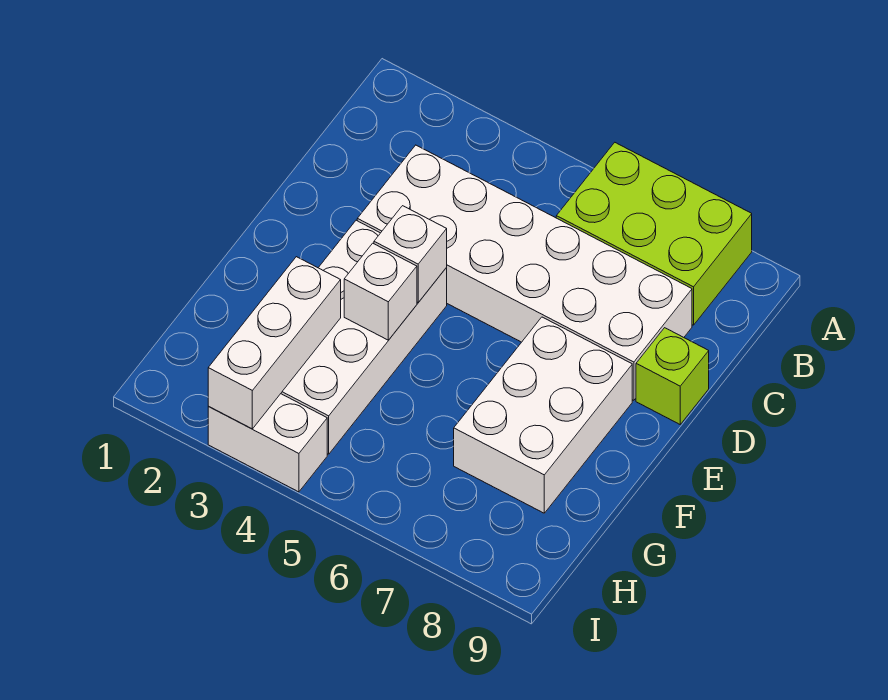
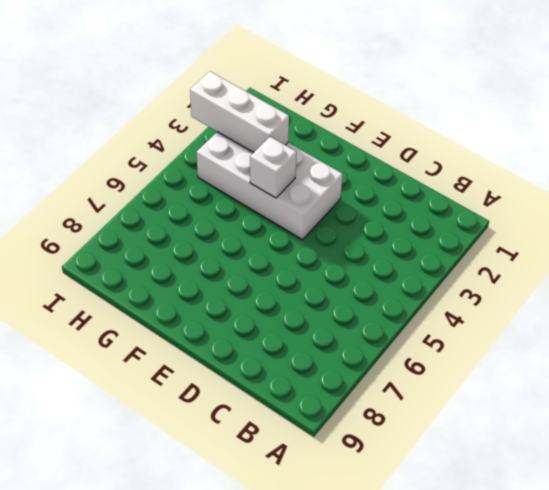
none -> lime brick A6:B8 level 1
none -> white brick C3:D8 level 1

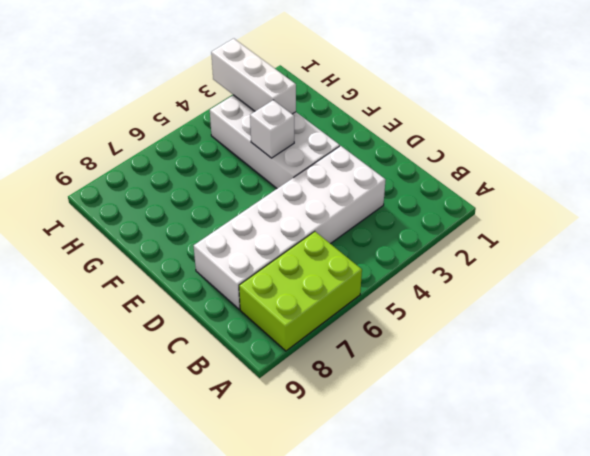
none -> lime brick D9 level 1
none -> white brick E7:G8 level 1

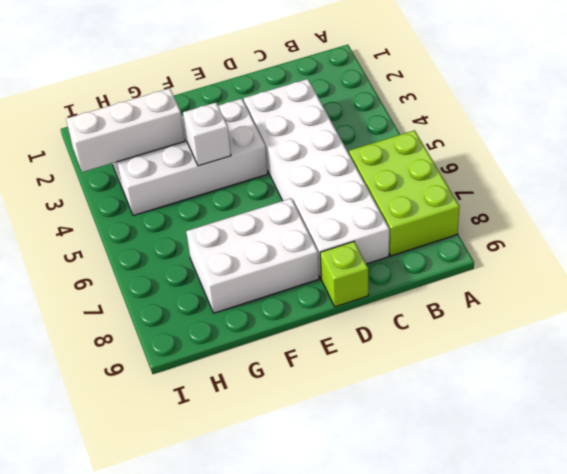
none -> white brick I3:I4 level 1
none -> white brick E4 level 2

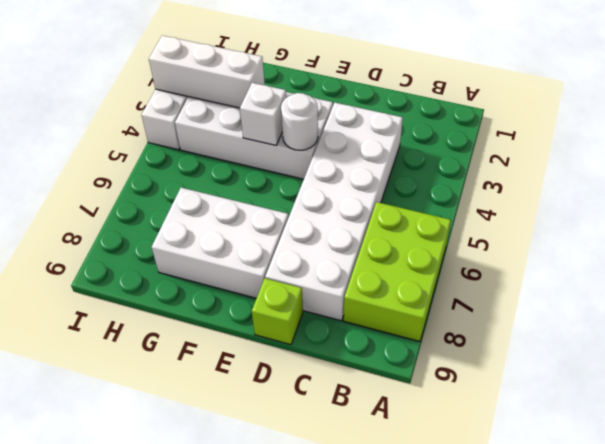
white round brick E4 level 2 -> white brick E4 level 2

